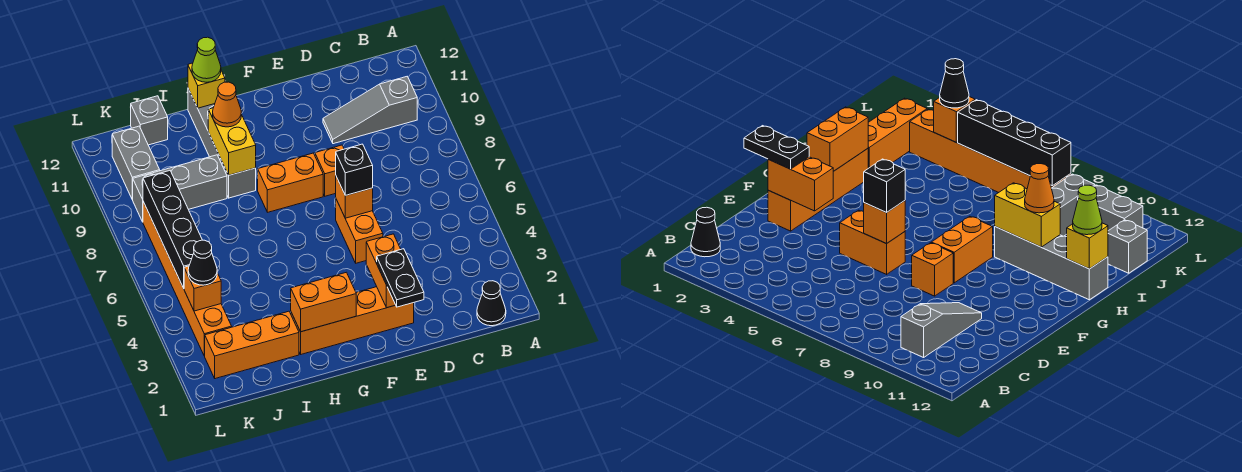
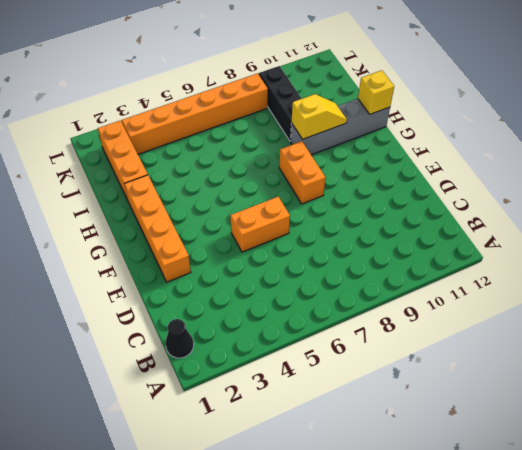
yellow slope H9:H10 level 2 top 9 -> yellow brick H9:H10 level 2
black brick I9:K9 level 1 -> grey brick I9:K9 level 1
none -> grey slope B10:D10 level 1 top B
none -> orange brick E8 level 1
none -> grey brick J12 level 1

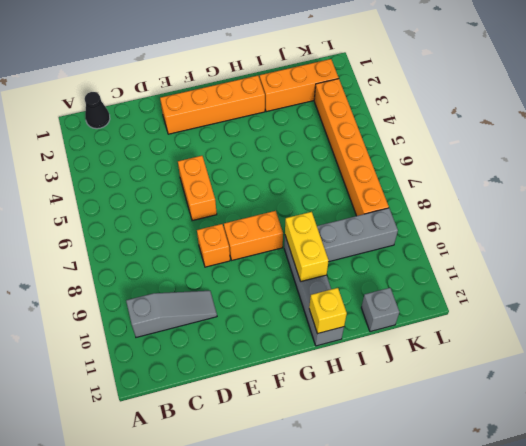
none -> grey brick K10:K11 level 1
none -> orange brick E2:E3 level 2
none -> orange brick E6 level 2

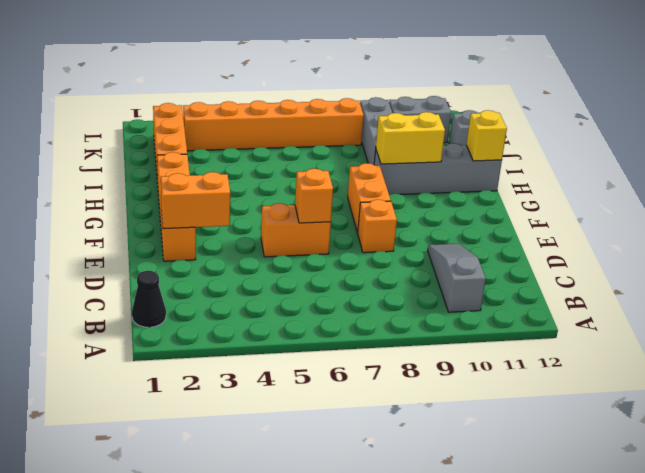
none -> orange brick G2:H2 level 2
none -> orange brick K4 level 2
none -> black brick K5:K8 level 2

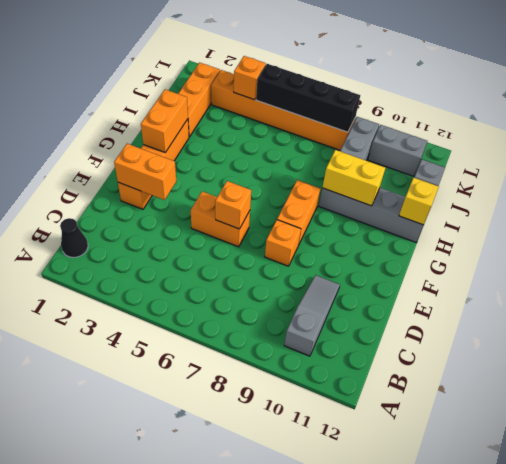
none -> black plate E1:E2 level 3
none -> black brick E6 level 3
none -> orange cone H10 level 3

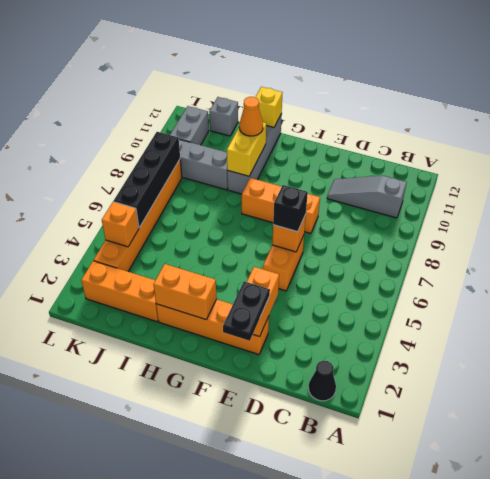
none -> lime cone H12 level 3
none -> black cone K4 level 3

